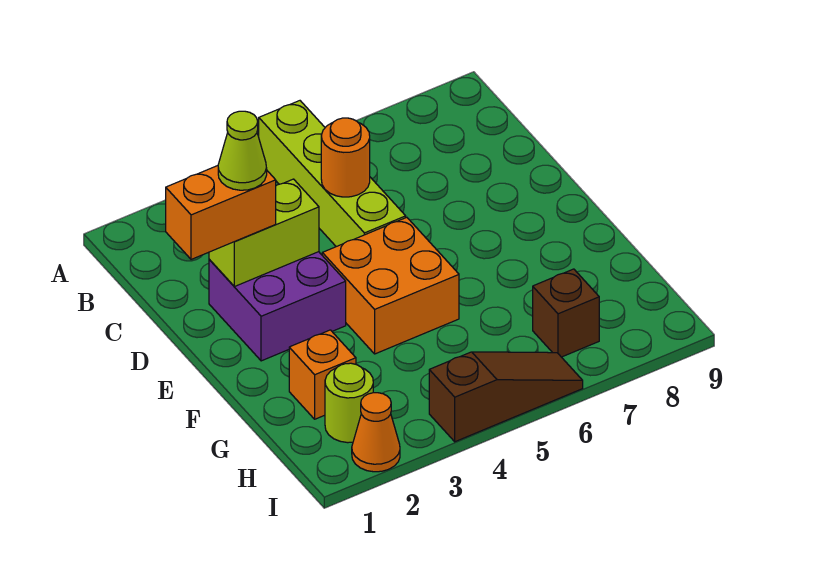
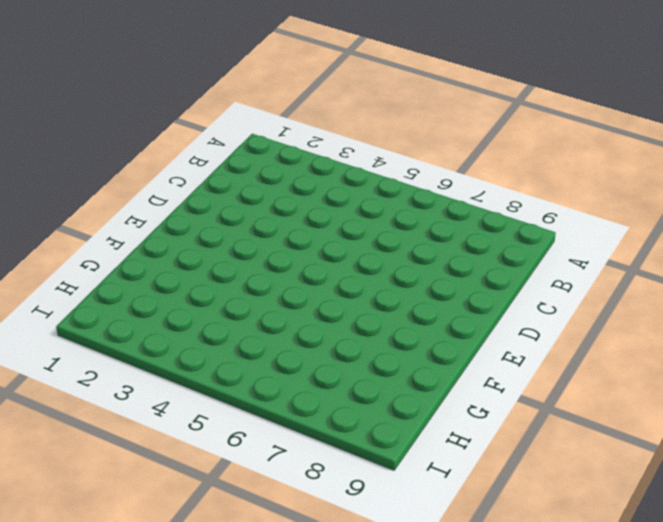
none -> lime brick A5:D5 level 1
none -> purple brick D2:E3 level 1
none -> orange brick E4:F5 level 1

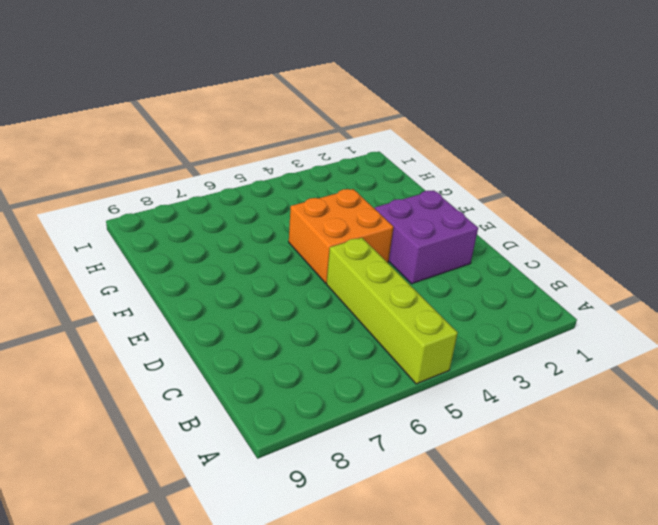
none -> orange brick G2 level 1
none -> lime round brick H2 level 1
none -> brown brick H7 level 1

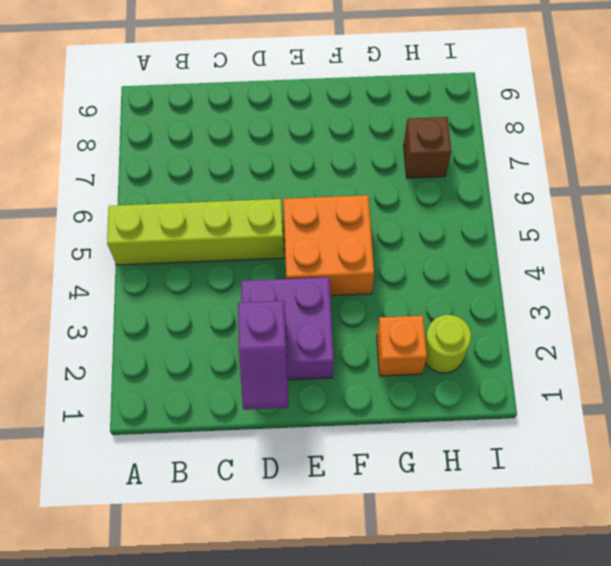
purple slope D1:D2 level 2 top 2 -> lime brick D2:D3 level 2
none -> orange cone I2 level 1
none -> brown slope I4:I6 level 1 top 4
none -> orange round brick C5 level 2

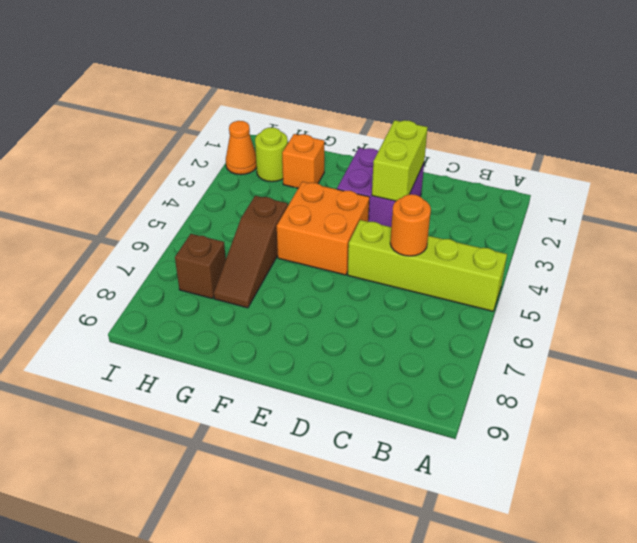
brown slope G5:G7 level 1 top 5 -> brown slope I4:I6 level 1 top 4
none -> orange brick D1:D2 level 3
none -> lime cone D2 level 4

